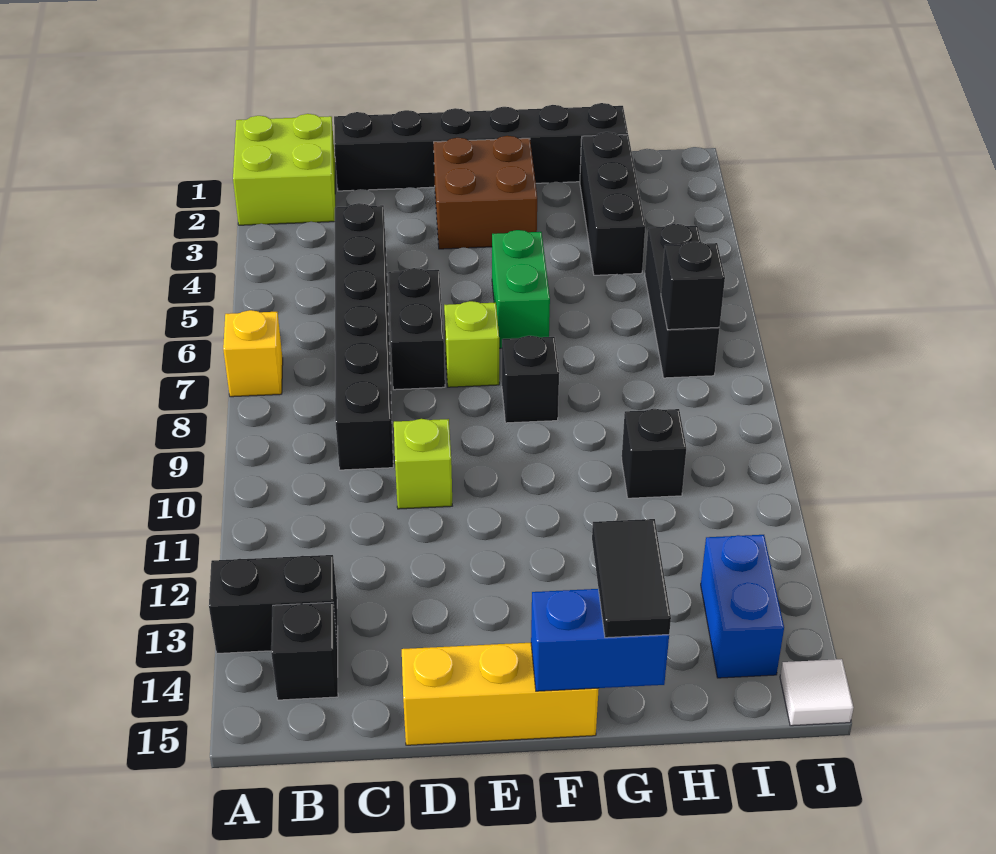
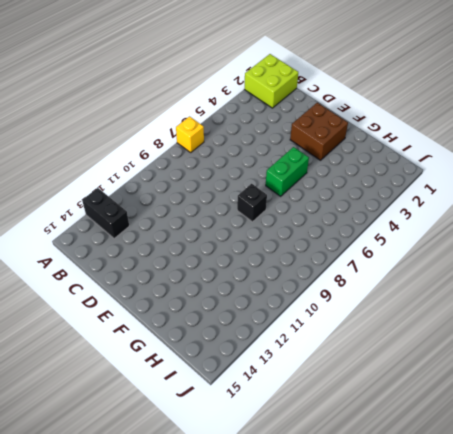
none -> black brick B14 level 1
none -> black brick C1:H1 level 1
none -> black brick C4:C9 level 1

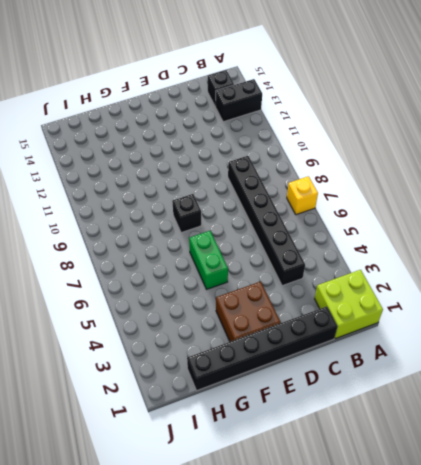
none -> black brick D6:D7 level 1
none -> lime brick D10 level 1
none -> yellow brick D15:F15 level 1

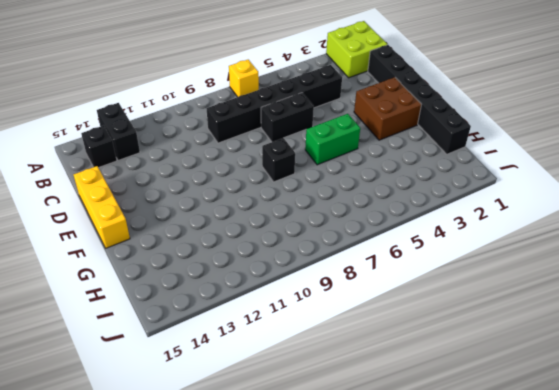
none -> lime brick D10 level 1
none -> lime brick E7 level 1
none -> black brick H2:H4 level 1

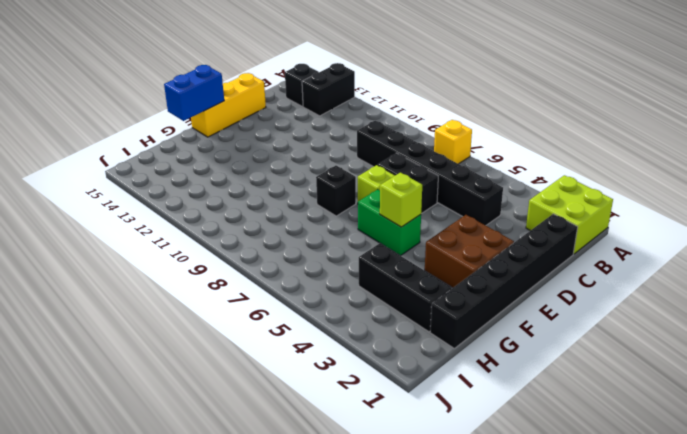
lime brick F5 level 2 -> lime brick D10 level 1
none -> black brick H10 level 1
none -> black brick I5:I7 level 1
none -> blue brick I13:I14 level 1

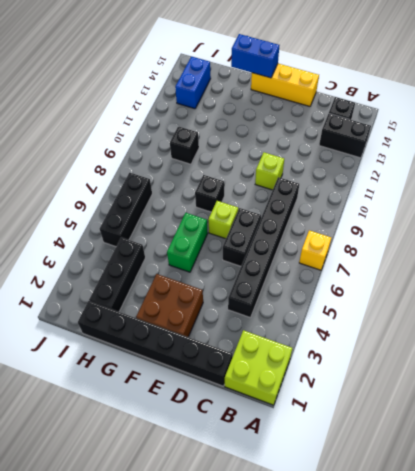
none -> white tile J15 level 1
none -> black brick I7 level 2
none -> black tile G14:G15 level 3

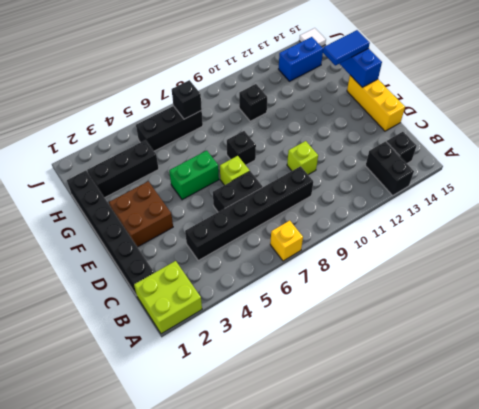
blue tile G14:G15 level 3 -> black tile G14:G15 level 3

